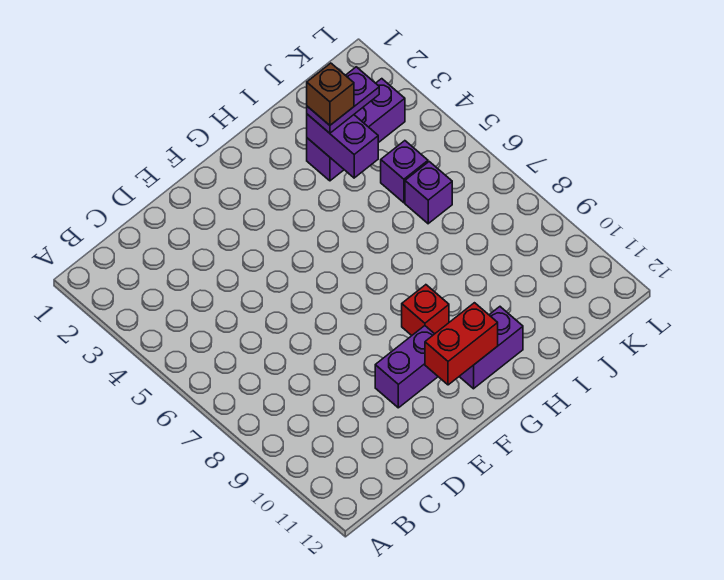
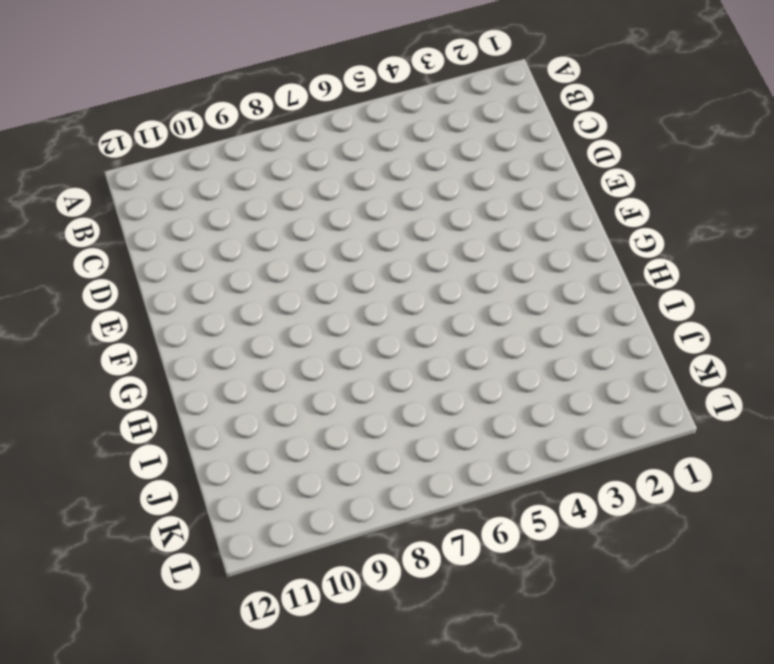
none -> purple brick E10:F10 level 1
none -> red brick G9 level 1

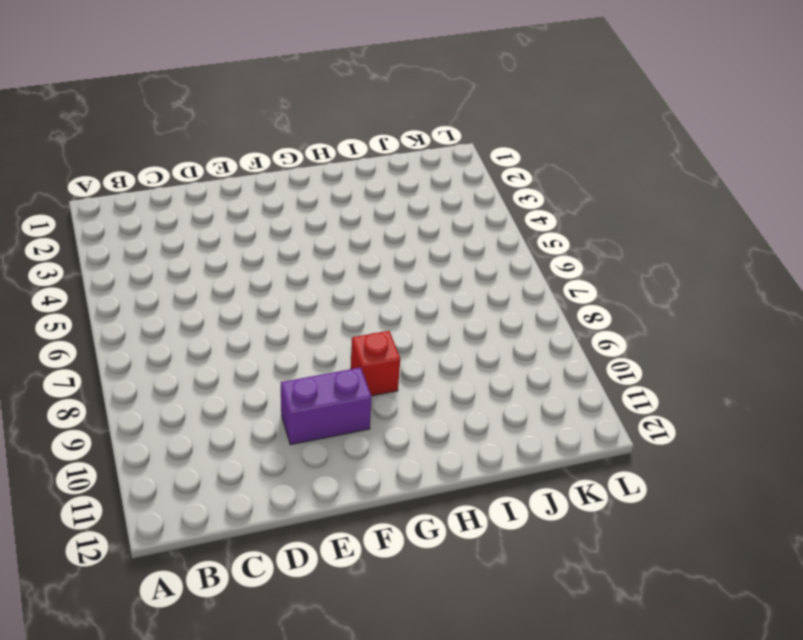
none -> purple brick G11:H11 level 1
none -> purple brick I3:K3 level 1

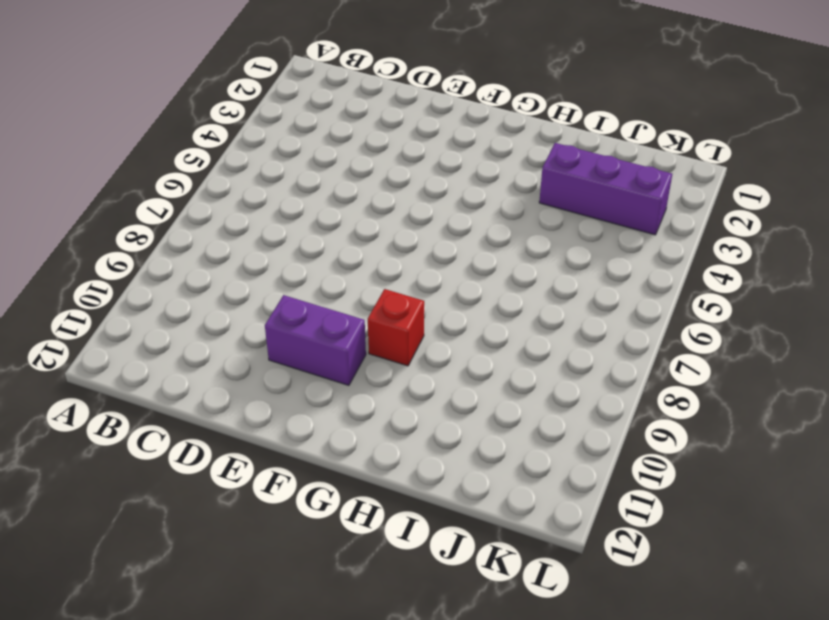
none -> purple brick G11:H11 level 1
none -> purple brick J5 level 1

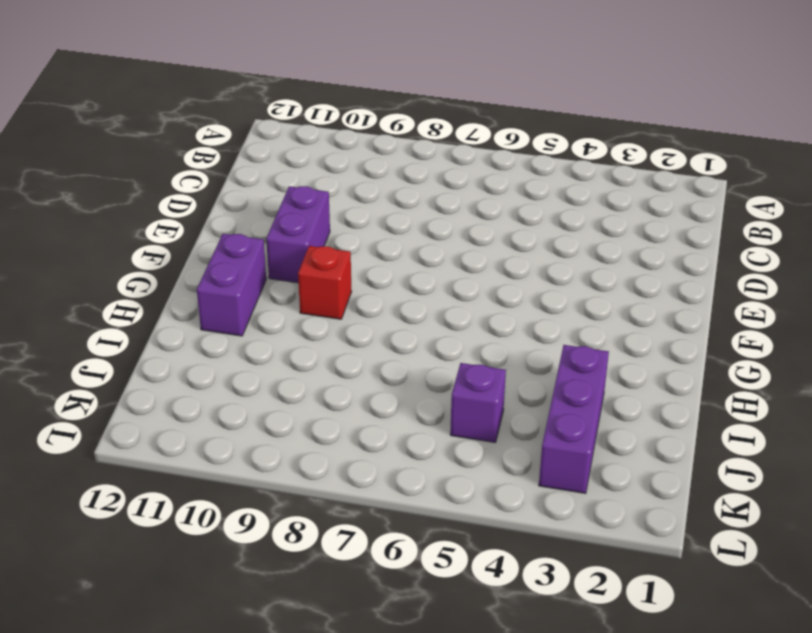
none -> purple brick J6 level 1
none -> red brick F11:G11 level 2

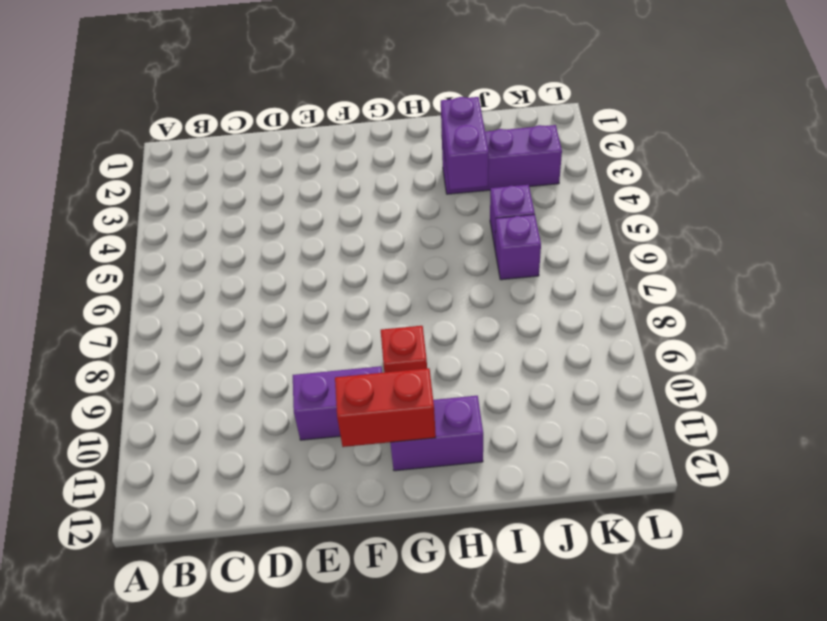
none -> purple plate I3:J3 level 3
none -> brown brick I3 level 4

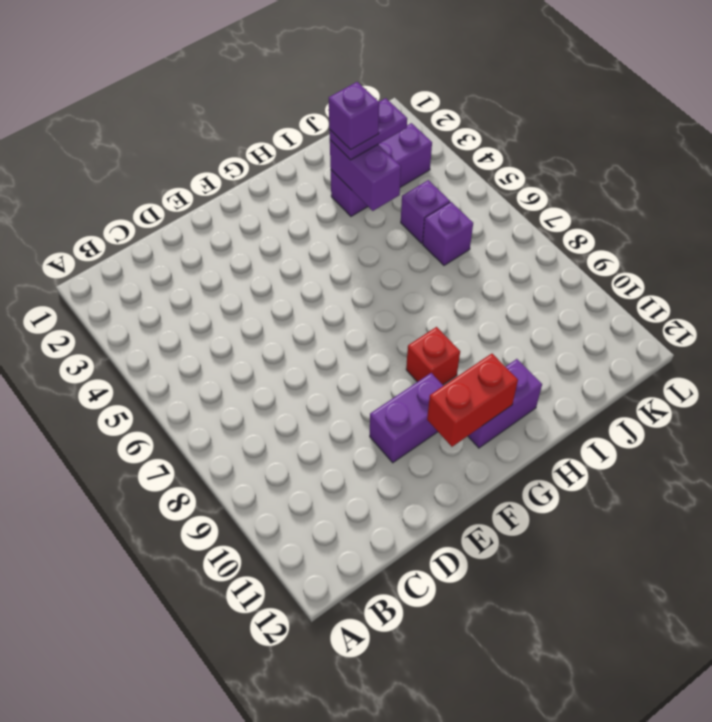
purple brick I3 level 4 -> brown brick I3 level 4

